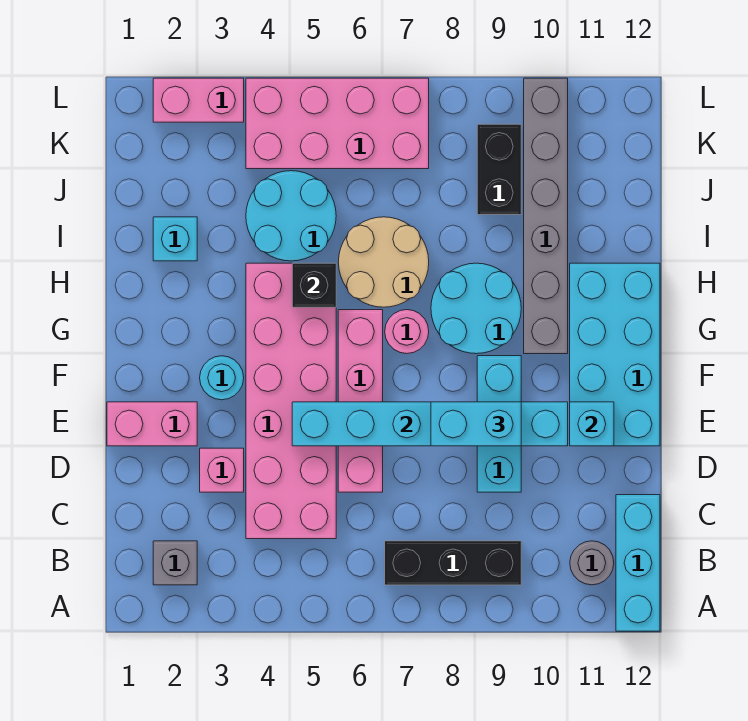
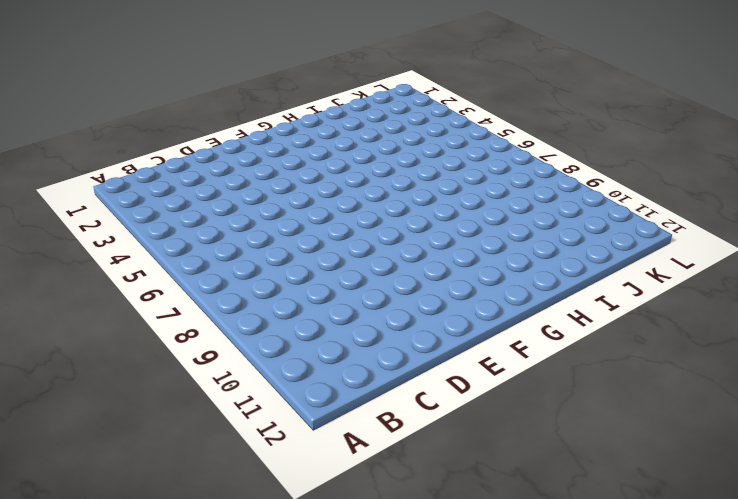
none -> cyan brick A12:C12 level 1
none -> grey brick B2 level 1
none -> black brick B7:B9 level 1

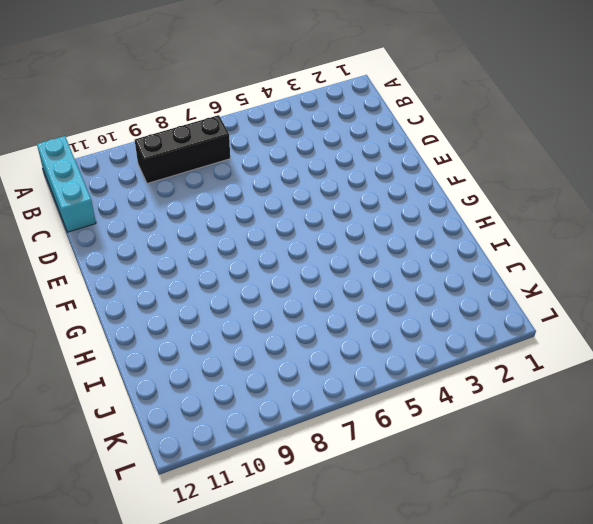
none -> grey brick B2 level 1
none -> grey round brick B11 level 1
none -> pink brick C4:H5 level 1

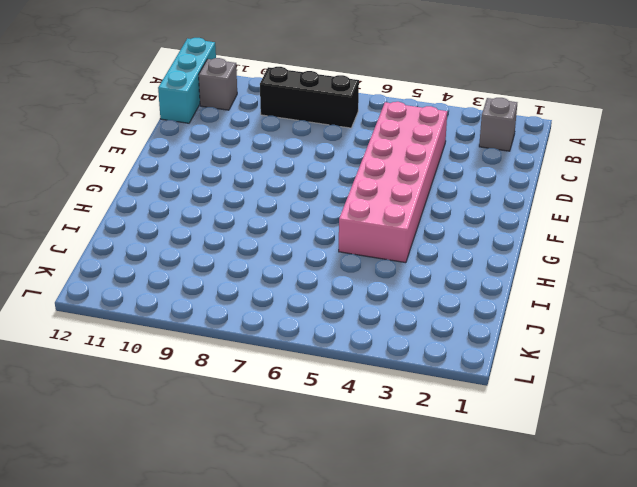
grey brick B11 level 1 -> grey round brick B11 level 1
none -> pink brick D3 level 1
none -> pink brick D6:G6 level 1
none -> cyan brick D9:F9 level 1

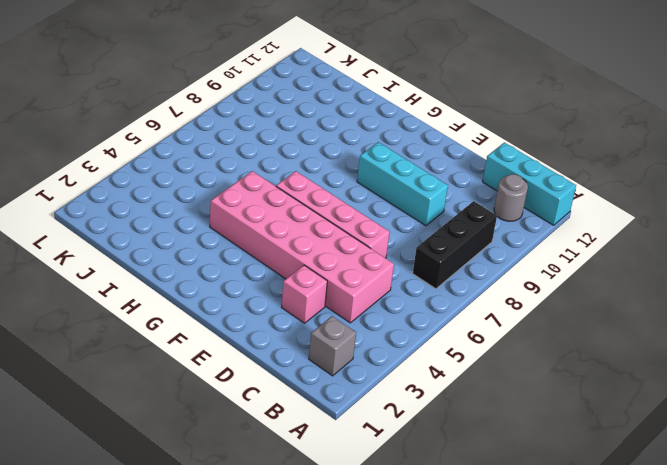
none -> pink brick E1:E2 level 1
none -> cyan brick E11:H12 level 1
none -> cyan round brick F3 level 1

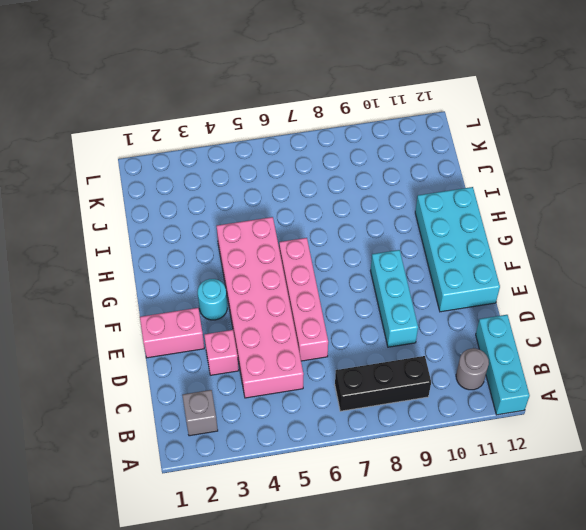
none -> pink round brick G7 level 1
none -> cyan round brick G8:H9 level 1
none -> grey brick G10:L10 level 1

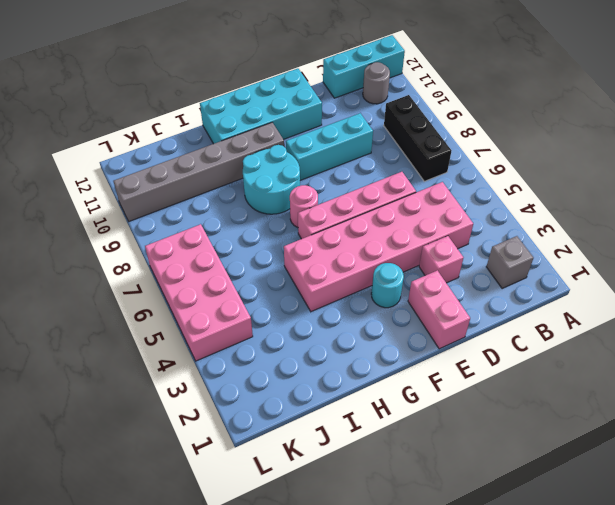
none -> tan round brick H6:I7 level 1
none -> cyan brick I2 level 1
none -> cyan round brick I4:J5 level 1

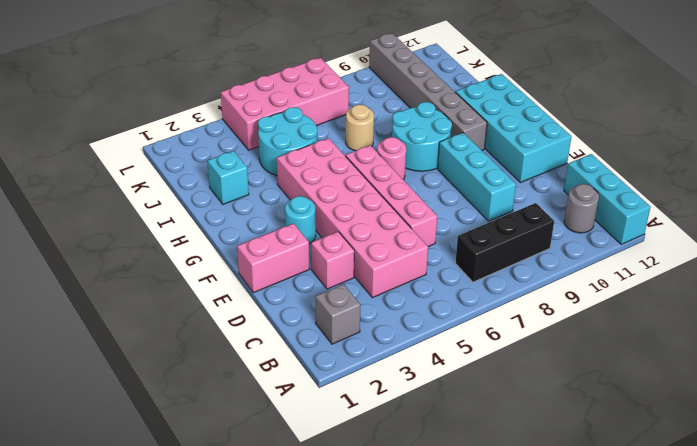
tan round brick I7 level 1 -> tan round brick H6:I7 level 1
none -> black brick J9:K9 level 1
none -> pink brick L2:L3 level 1
none -> cyan brick E5:E10 level 2

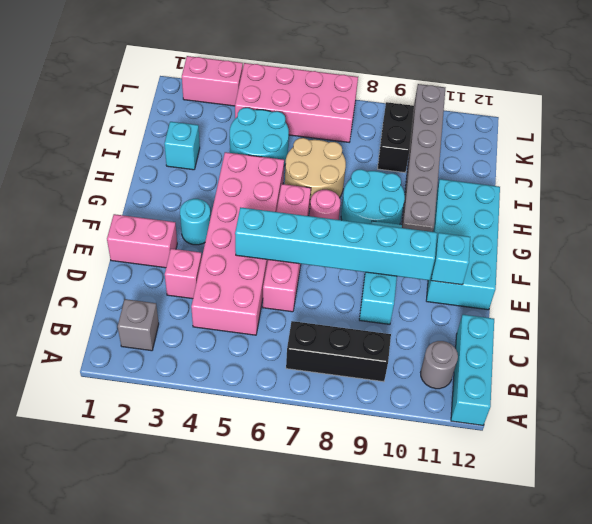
none -> black brick H5 level 2
none -> cyan brick E8:E9 level 3

